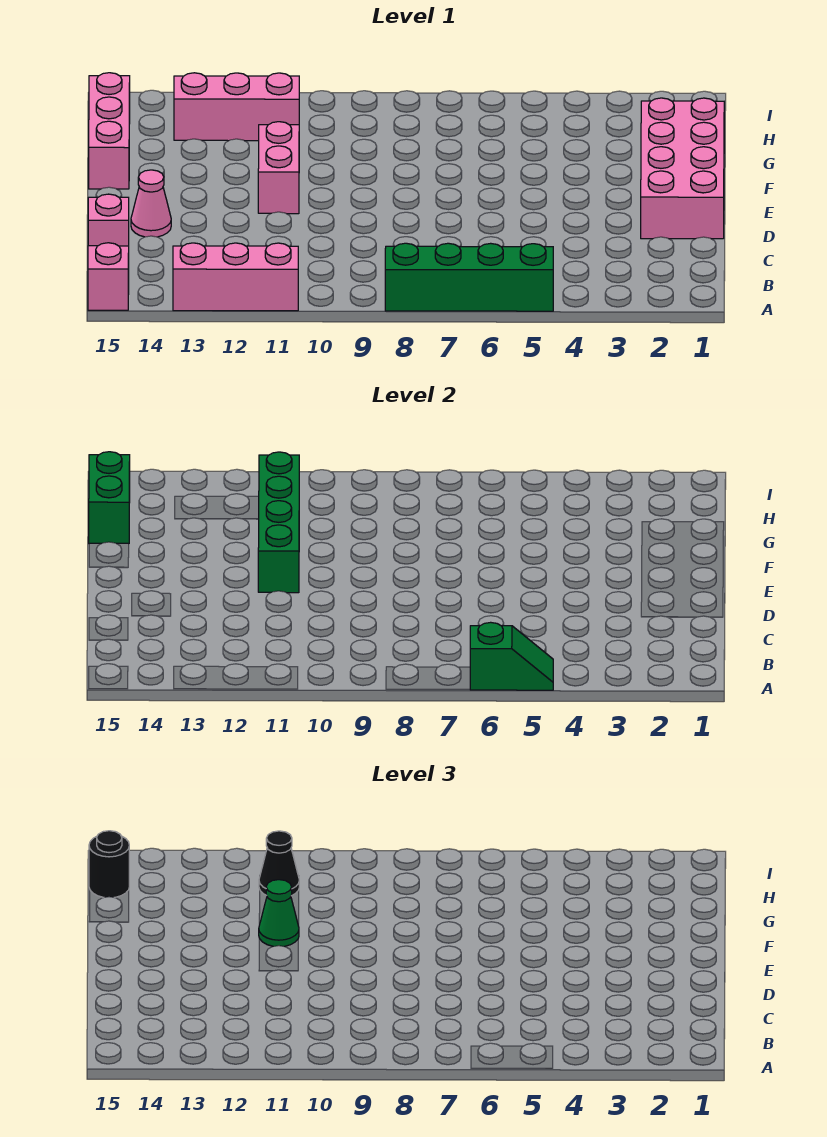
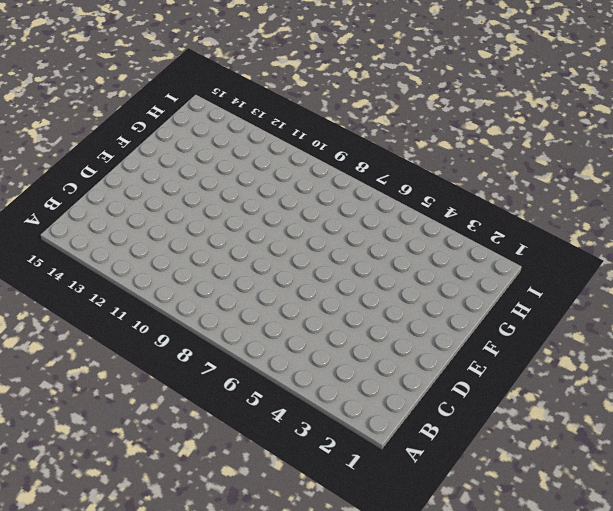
none -> green brick A5:A8 level 1
none -> pink brick A11:A13 level 1
none -> pink brick A15 level 1

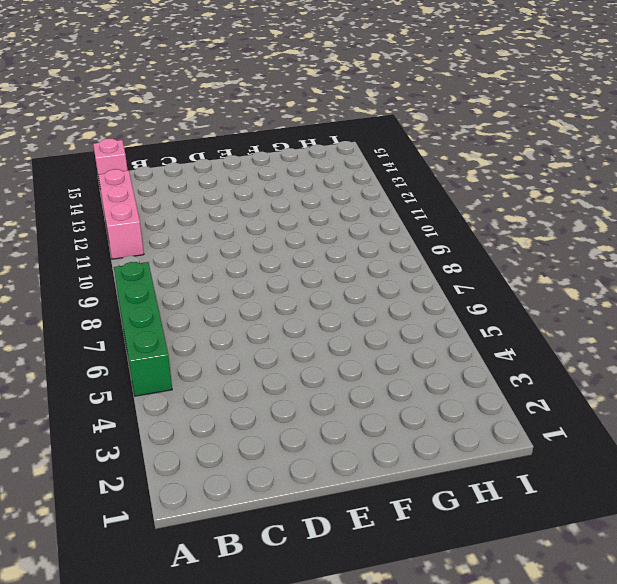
none -> pink brick C15 level 1
none -> pink brick D1:G2 level 1
none -> pink cone D14 level 1

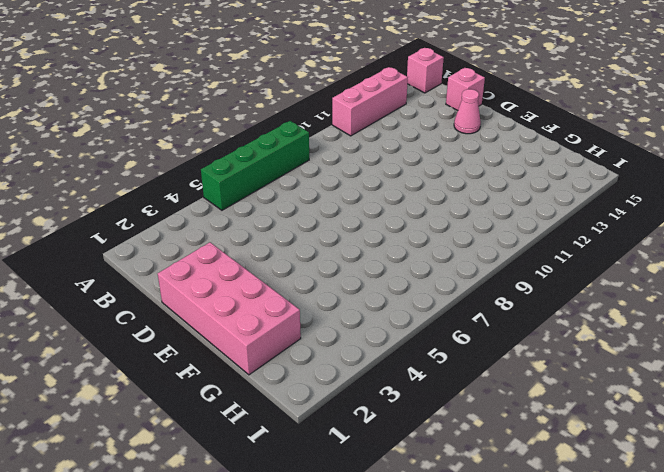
none -> pink brick E11:F11 level 1
none -> pink brick F15:H15 level 1
none -> pink brick H11:H13 level 1

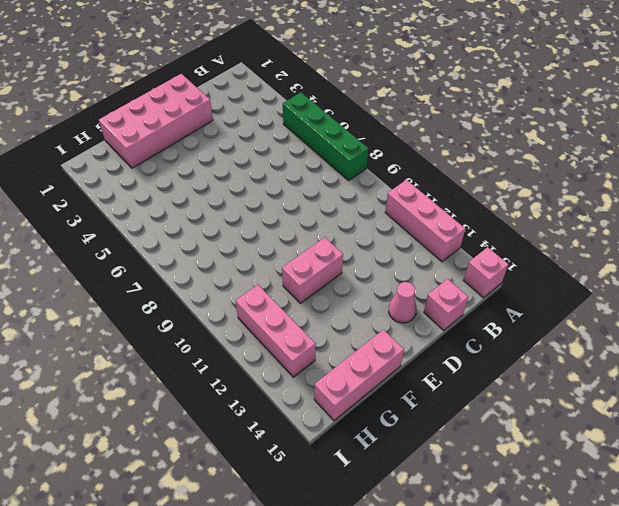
none -> green slope A5:A6 level 2 top 6
none -> green brick E11:H11 level 2
none -> green brick G15:H15 level 2

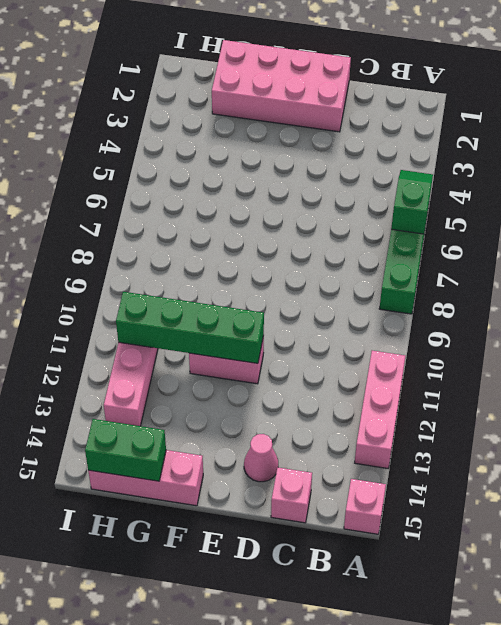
none -> green cone F11 level 3
none -> black cone H11 level 3
none -> black round brick H15 level 3

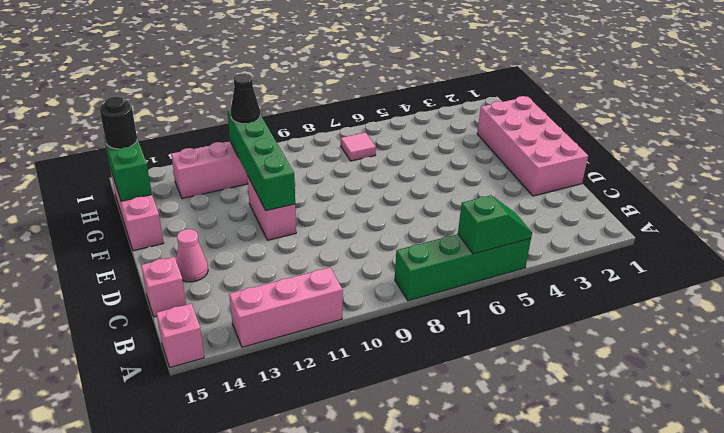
pink tile H7 level 1 -> none
none -> green cone F11 level 3

